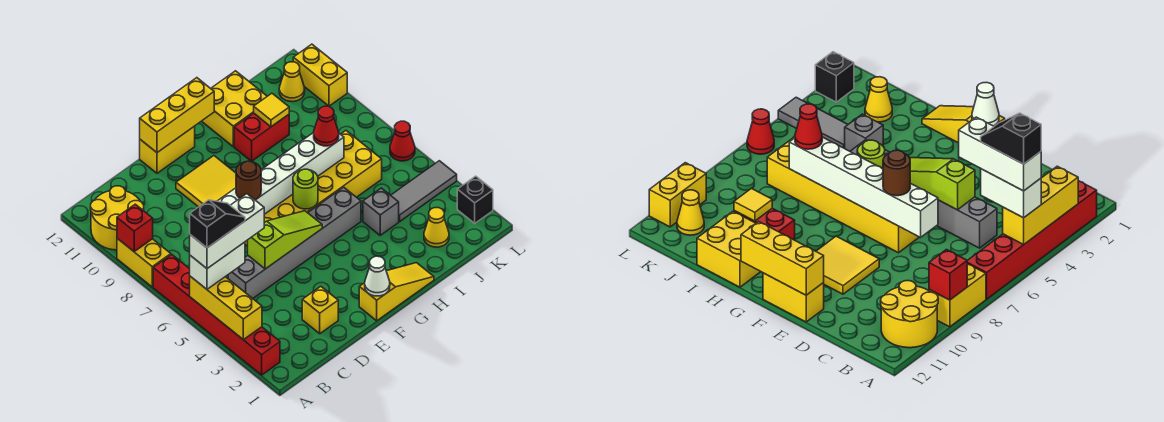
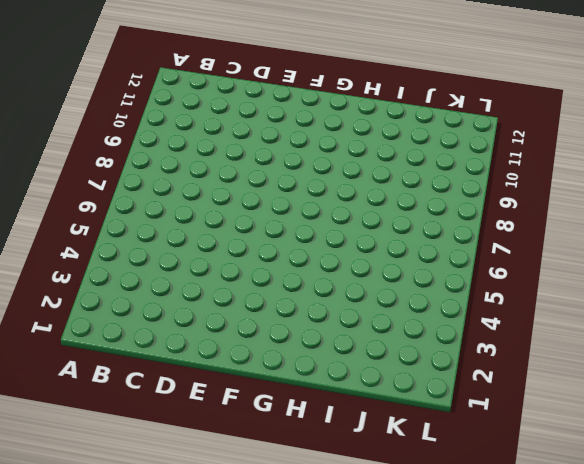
none -> red brick A2:A7 level 1
none -> yellow brick A8:A9 level 1
none -> yellow round brick A10:B11 level 1
none -> grey brick C5:H5 level 1

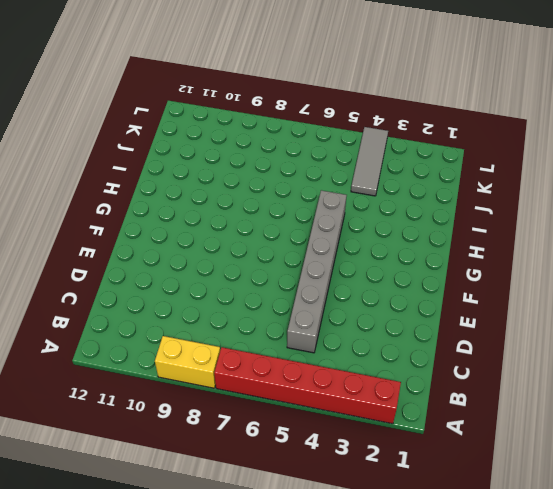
none -> yellow round brick A10:B11 level 1
none -> yellow brick D2 level 1
none -> yellow brick E6:J7 level 1
none -> yellow tile E9:F10 level 1

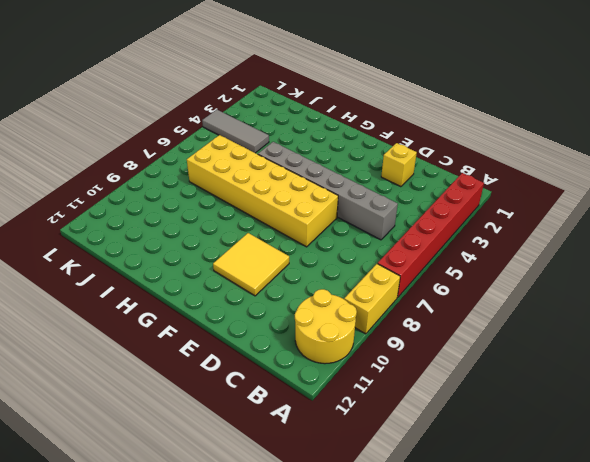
none -> yellow brick E12:F12 level 1
none -> yellow slope F1:H1 level 1 top F
none -> red brick H10:I10 level 1
none -> yellow brick H11:I12 level 1

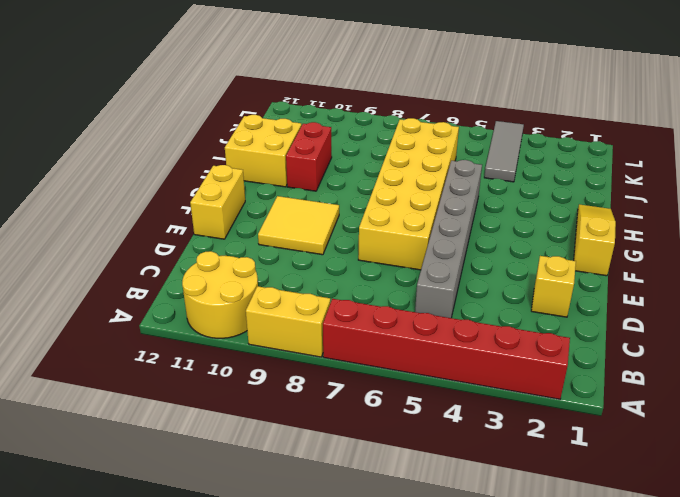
none -> grey brick I4 level 1
none -> yellow cone J2 level 1
none -> yellow cone K11 level 1
none -> black brick L2 level 1

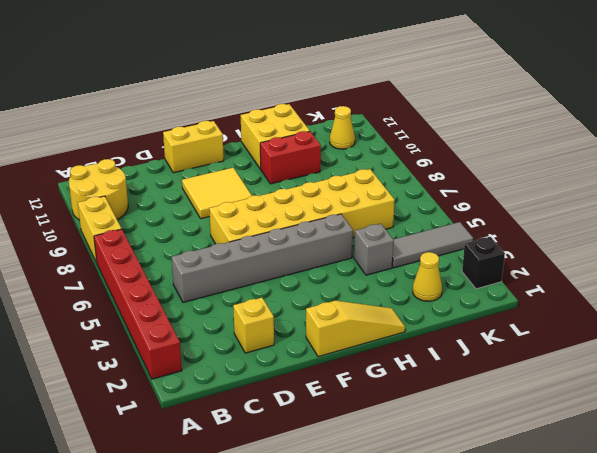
none -> red cone L6 level 1
none -> yellow brick L10:L11 level 1
none -> yellow brick A3:A5 level 2
none -> red brick A9 level 2

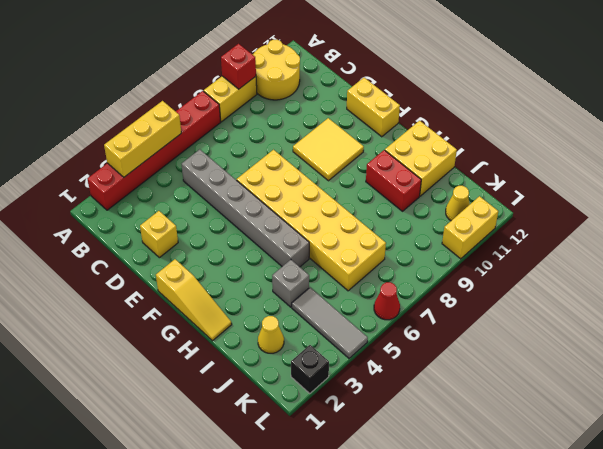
none -> lime slope D5:F5 level 2 top D
none -> white brick D7:I7 level 2
none -> yellow brick E12:G12 level 2
none -> white cone F1 level 2

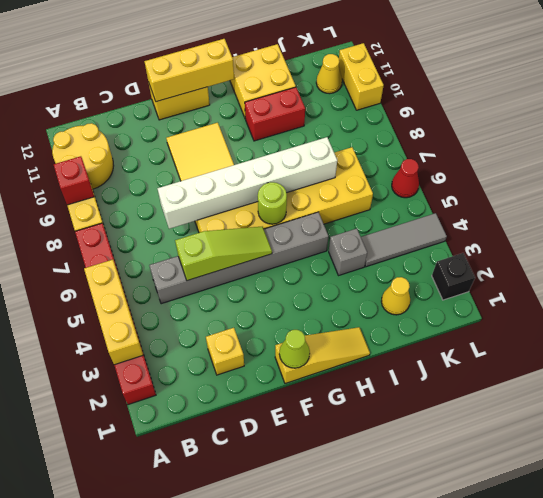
lime cone F1 level 2 -> white cone F1 level 2
none -> yellow tile I10 level 2
none -> white brick A5:B5 level 3
none -> brown round brick E7 level 3
none -> red cone I7 level 3

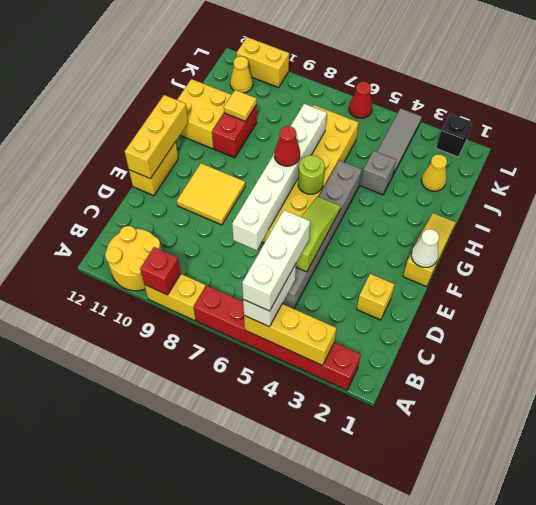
red cone G7 level 3 -> red cone I7 level 3
none -> brown round brick E7 level 3
none -> black slope A5:B5 level 5 top A

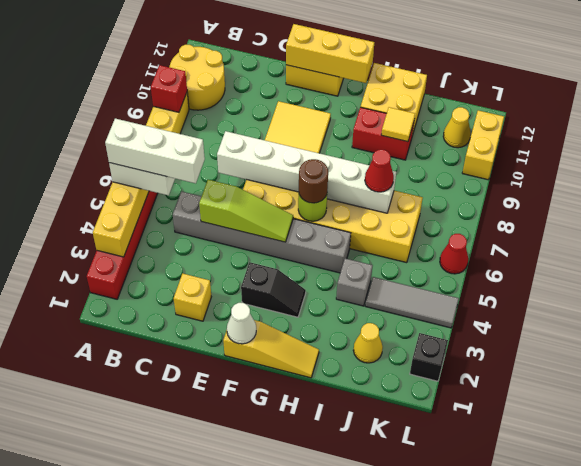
black slope F3:G3 level 1 top F -> black slope A5:B5 level 5 top A
brown round brick G6 level 3 -> brown round brick E7 level 3

